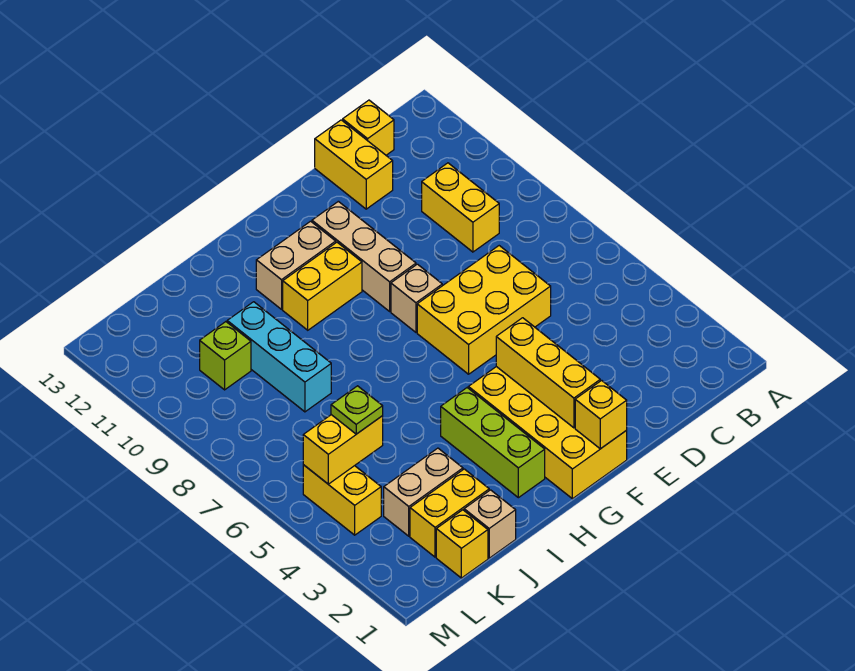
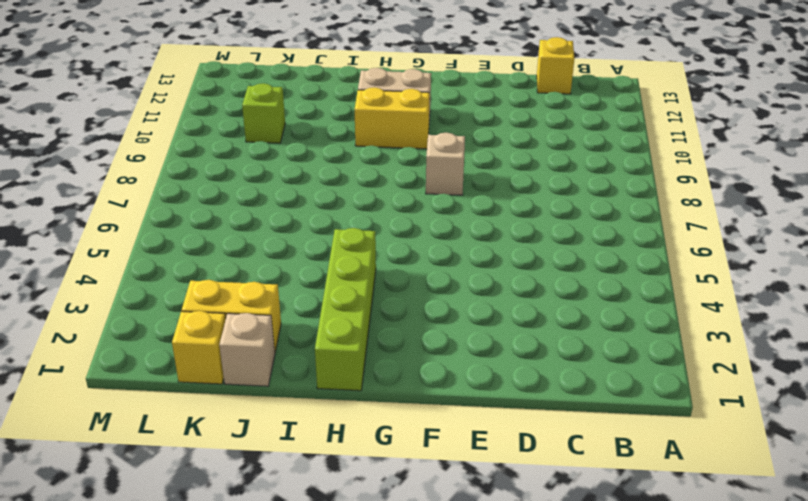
lime brick H1:H4 level 1 -> lime brick H2:H4 level 1
none -> yellow brick C9:C10 level 1
none -> yellow brick D6:F7 level 1
none -> yellow brick D12:D13 level 1

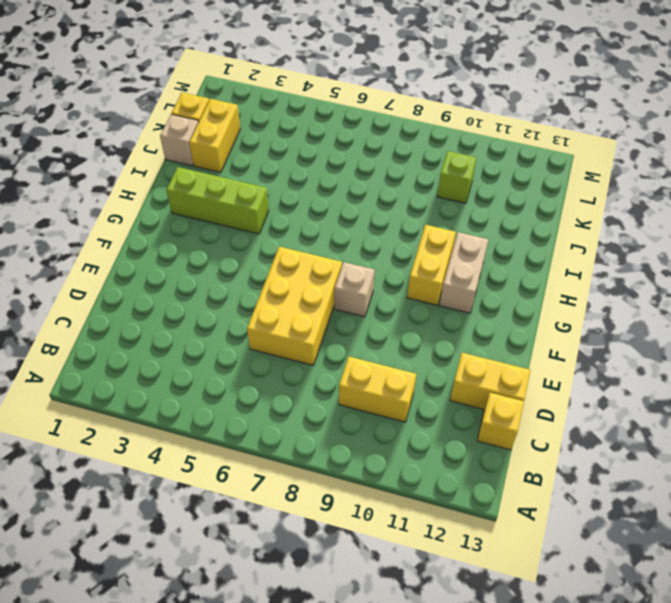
none -> yellow brick F1:G4 level 1
none -> tan brick F9:F11 level 1
none -> tan brick J3:K3 level 1

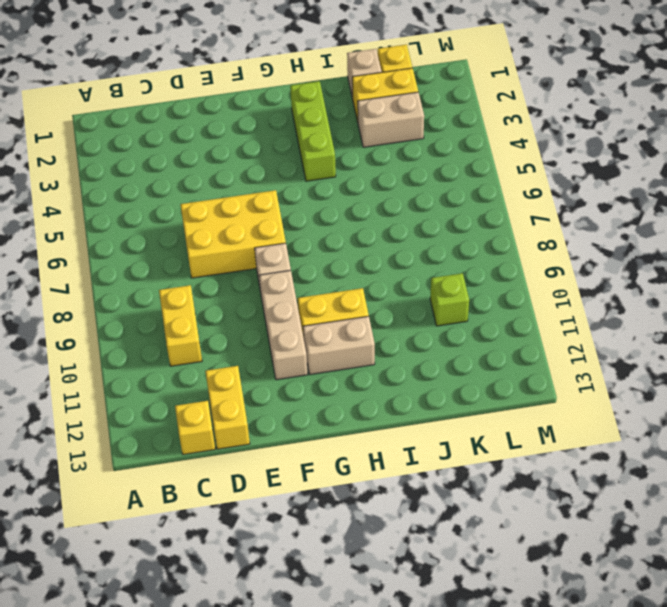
none -> yellow brick F1:G4 level 1
none -> cyan brick J8:J10 level 1
none -> yellow brick L4:L5 level 1

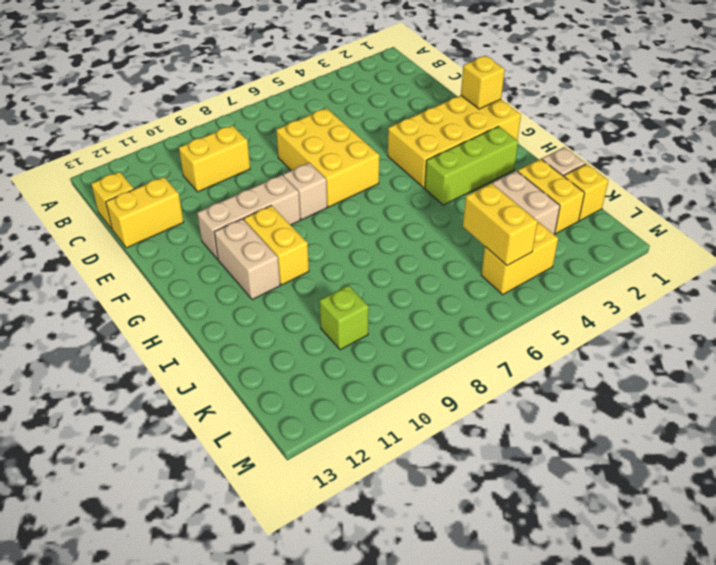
none -> cyan brick J8:J10 level 1
none -> yellow brick F2:F4 level 2
none -> lime plate K5 level 3

